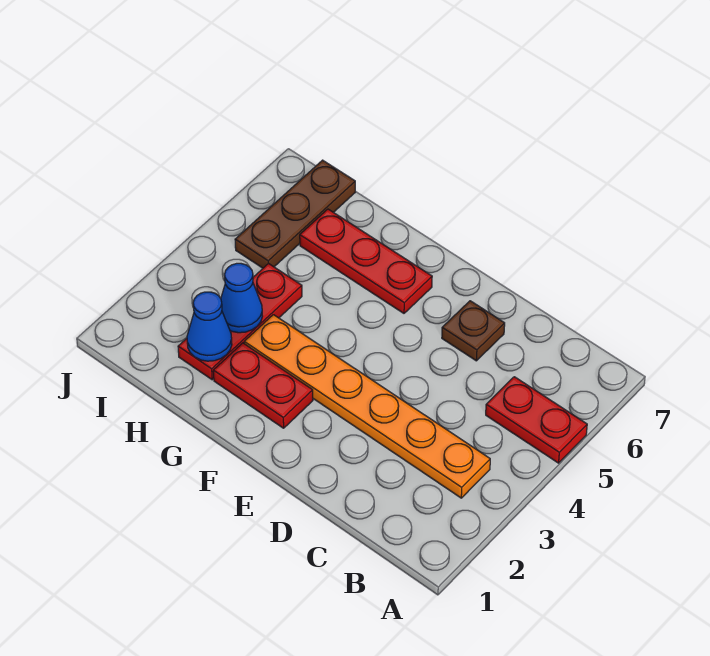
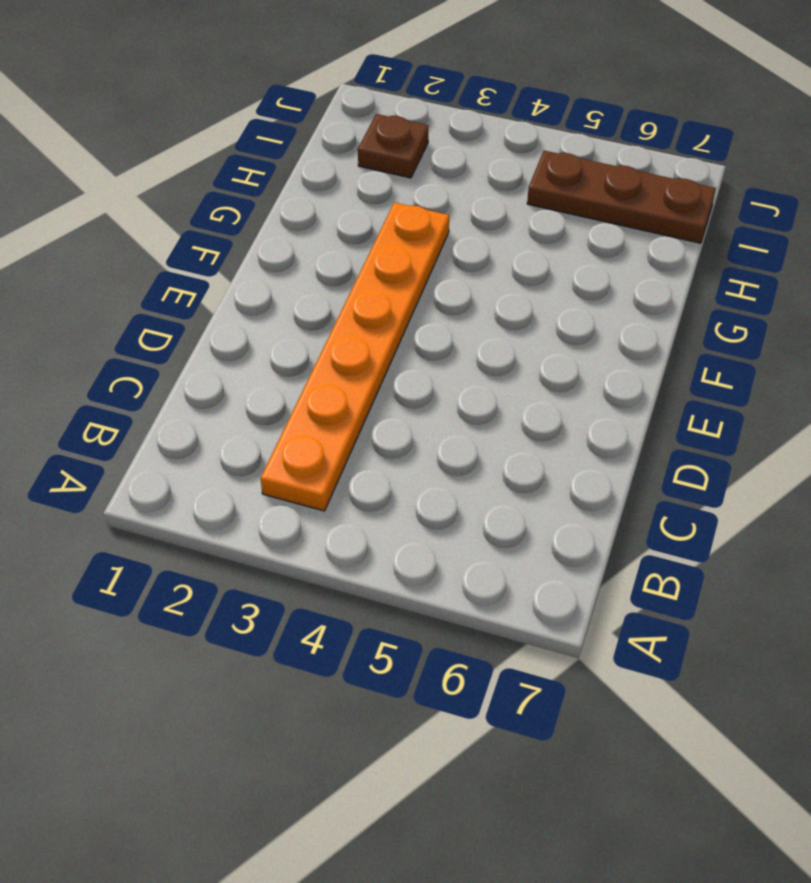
brown plate I2 level 1 -> brown plate D6 level 1
none -> red plate A5:B5 level 1
none -> red plate F2:G2 level 1

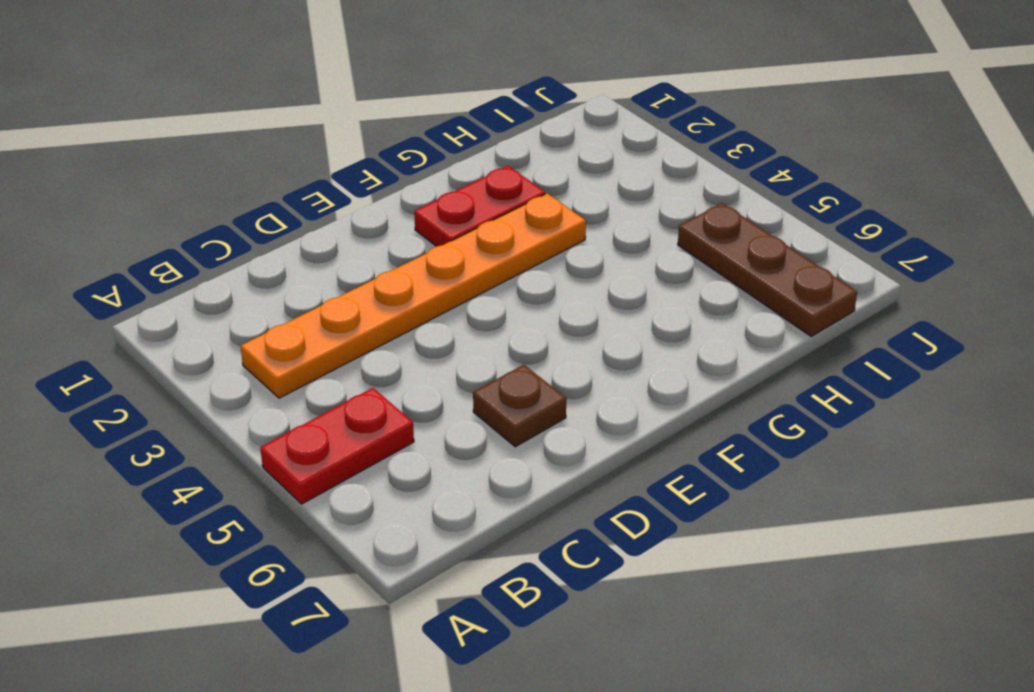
none -> red plate F6:H6 level 1
none -> red plate H2:H4 level 1

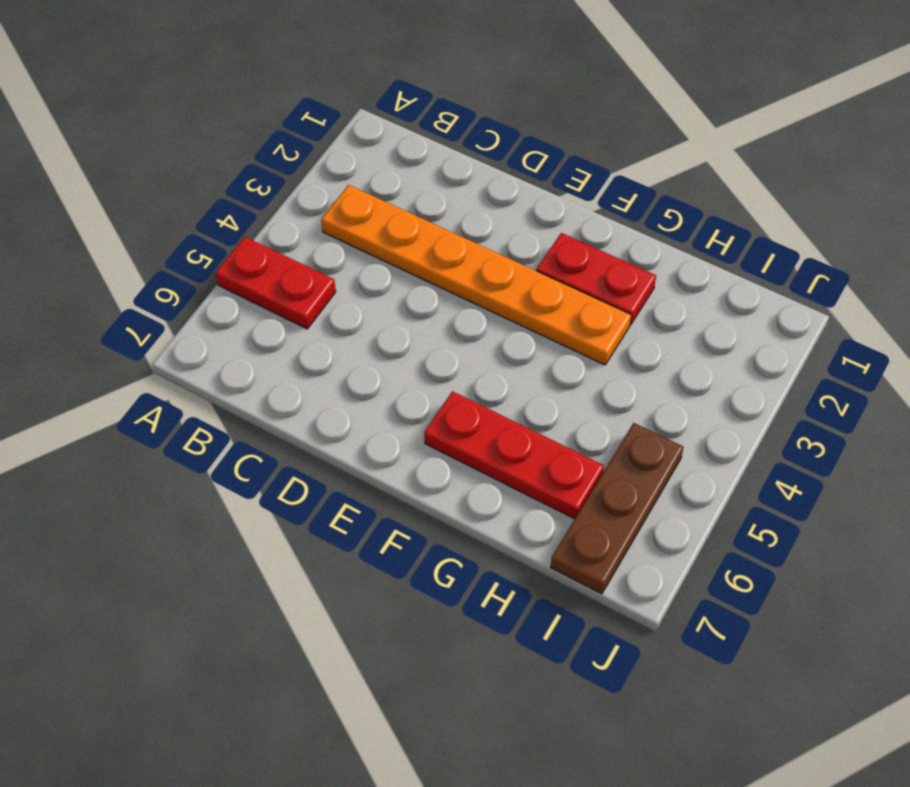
none -> brown plate D6 level 1
none -> red plate H2:H4 level 1

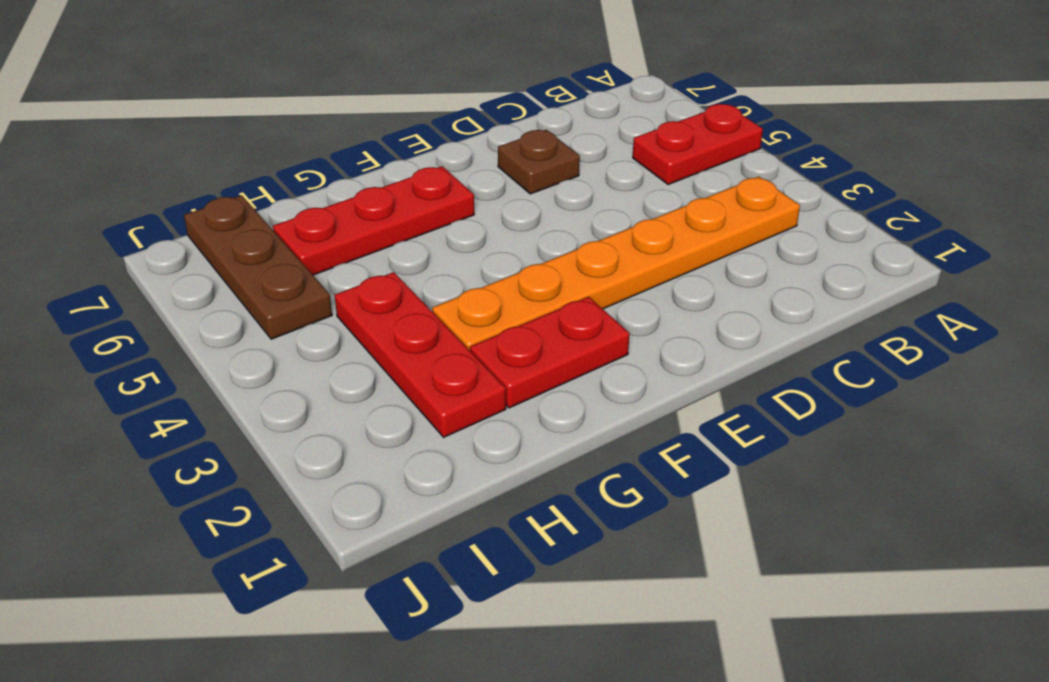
none -> blue cone H2 level 2
none -> blue cone H3 level 2

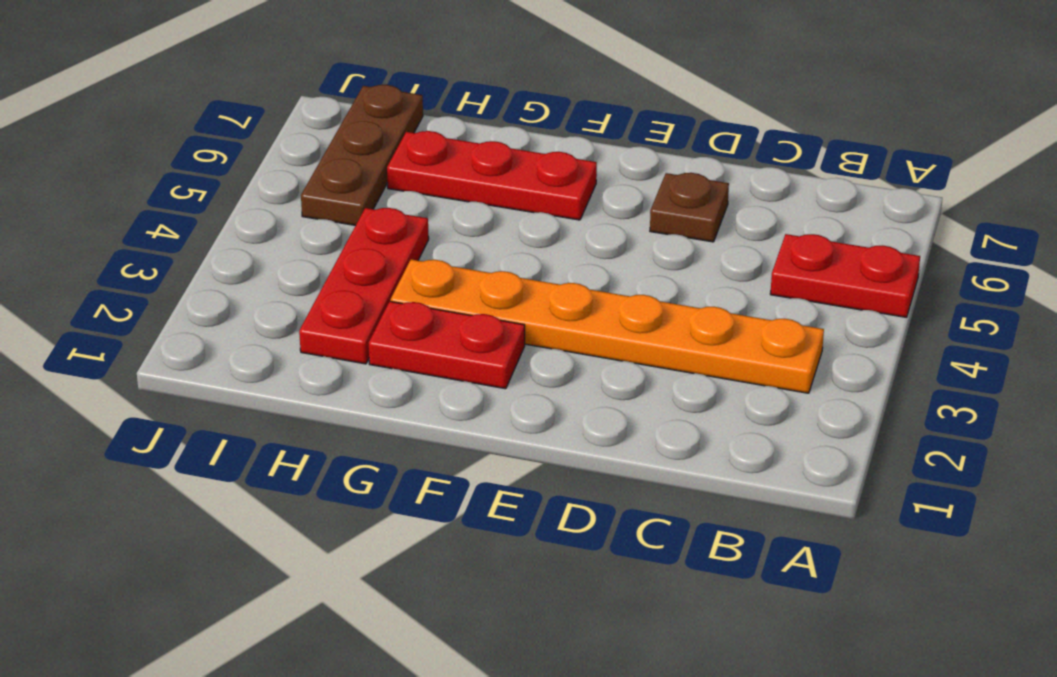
none -> blue cone H2 level 2
none -> blue cone H3 level 2

